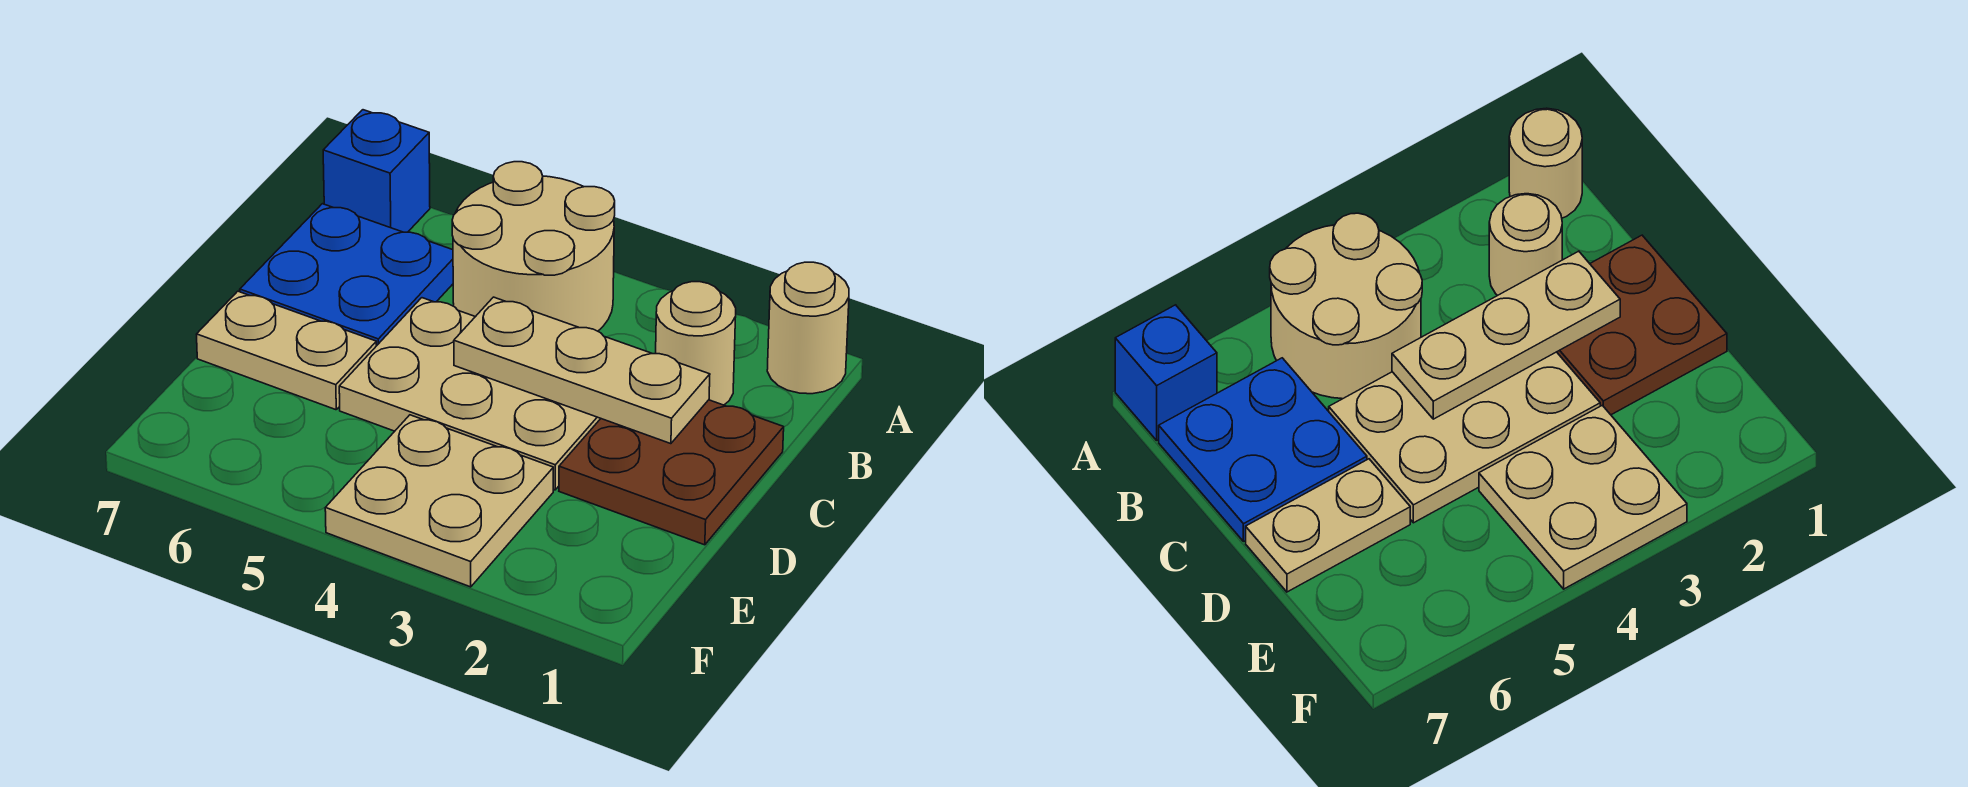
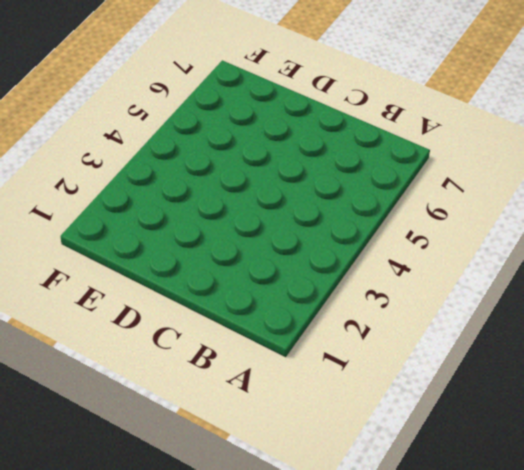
none -> tan round brick A1 level 1
none -> tan round brick A4:B5 level 1

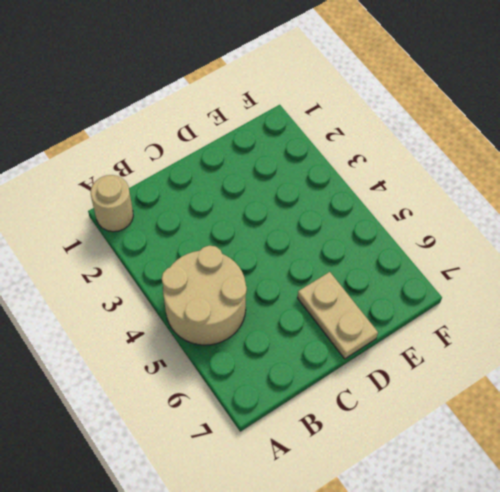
none -> blue brick A7 level 1
none -> tan round brick B2 level 1

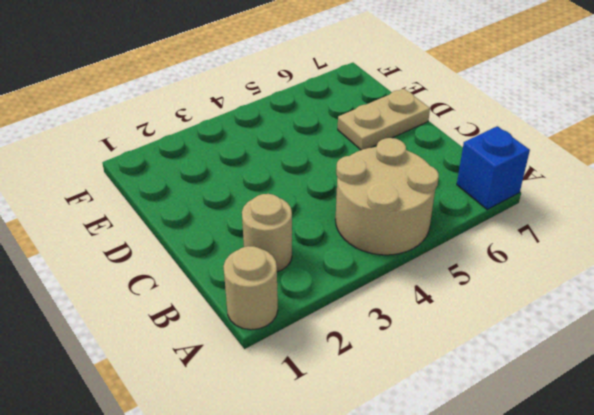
none -> blue plate B6:C7 level 1
none -> brown plate C1:D2 level 1

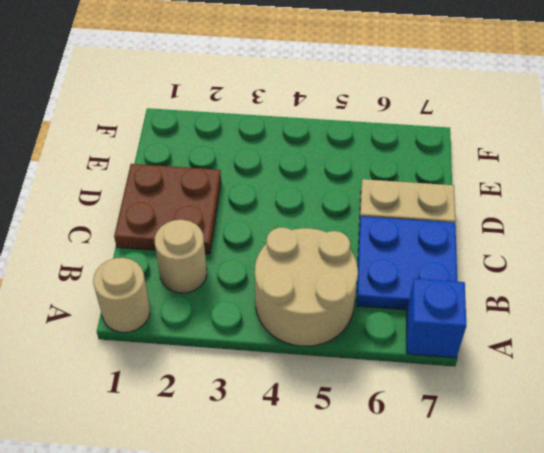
none -> tan plate C3:D5 level 1
none -> tan plate E3:F4 level 1

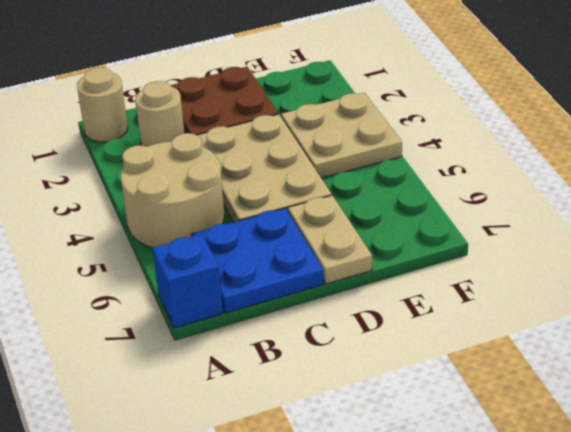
none -> tan plate C2:C4 level 2

